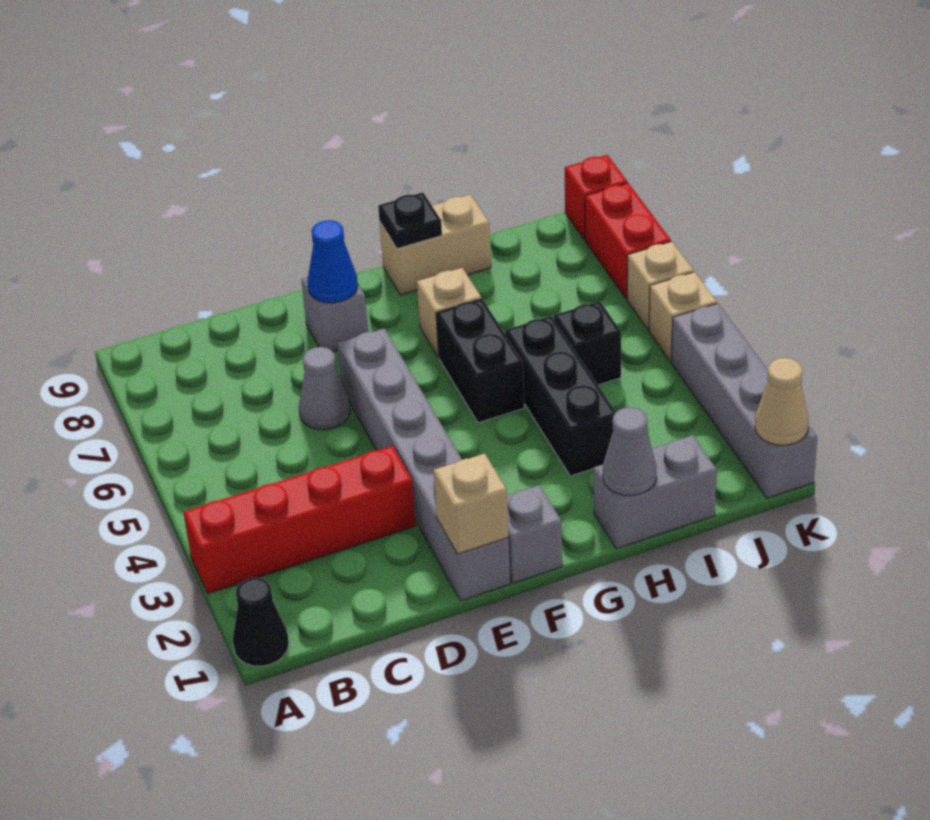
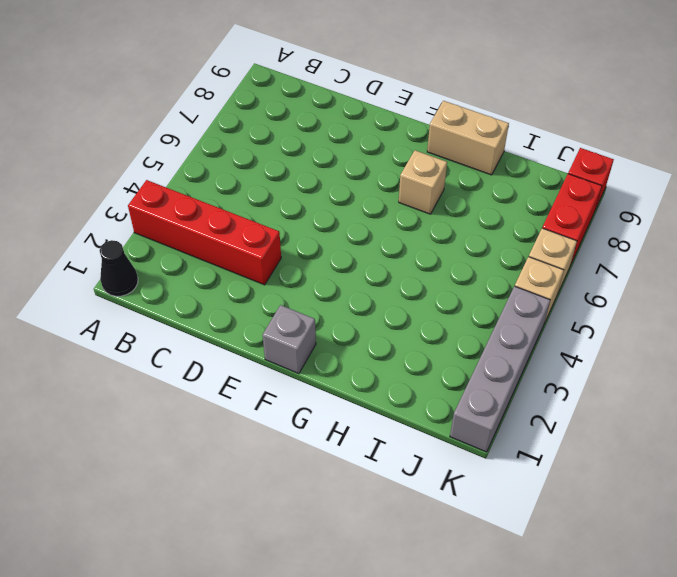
none -> grey cone D6 level 1
none -> grey brick E1:E6 level 1
none -> grey brick E8 level 1

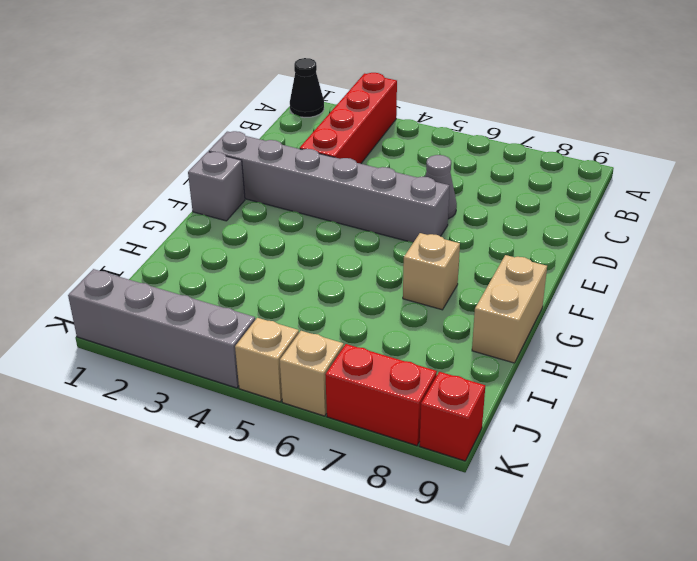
none -> grey brick E8 level 1
none -> black brick G5:G6 level 1
none -> grey brick H1:I1 level 1

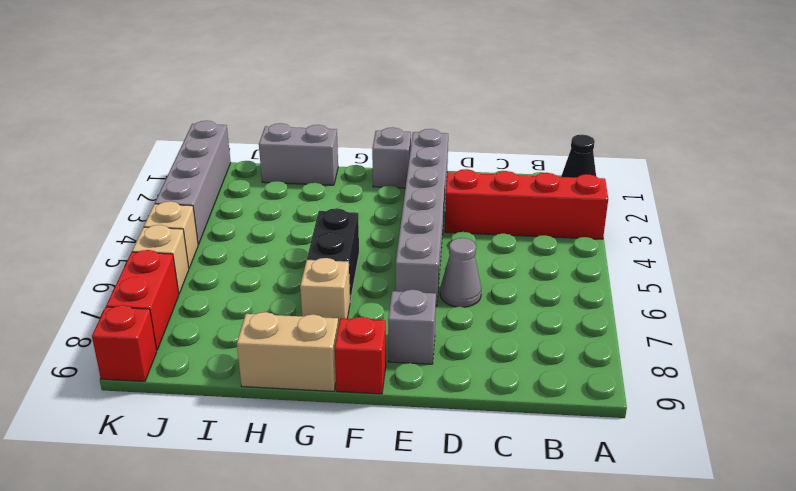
red brick F9 level 1 -> none
none -> black brick H3:H5 level 1
none -> black brick I5 level 1
none -> tan brick E1 level 2

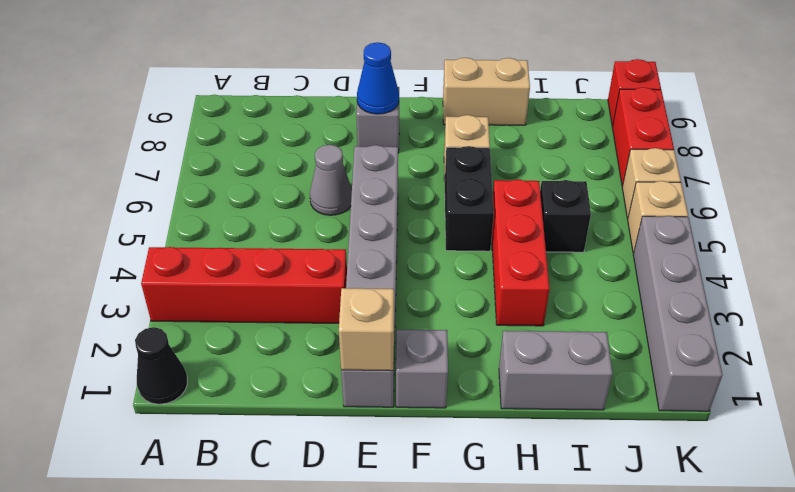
red brick H3:H5 level 1 -> black brick H3:H5 level 1
none -> black plate G9 level 2
none -> grey cone H1 level 2
none -> tan cone K1 level 2

